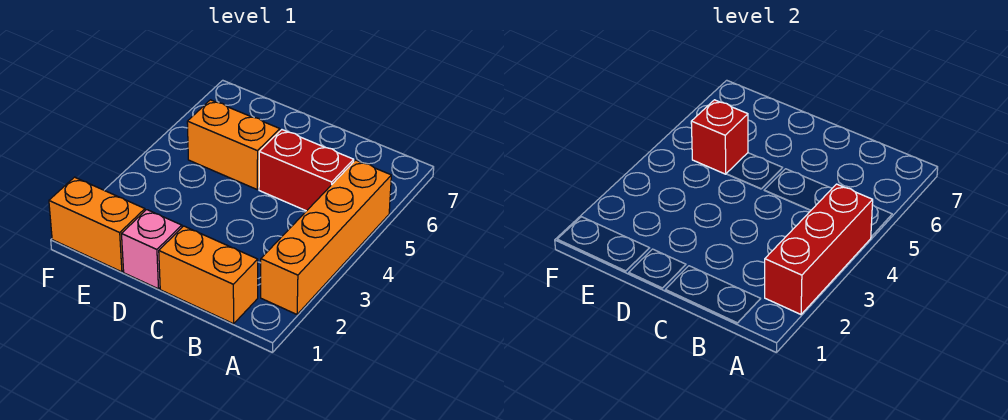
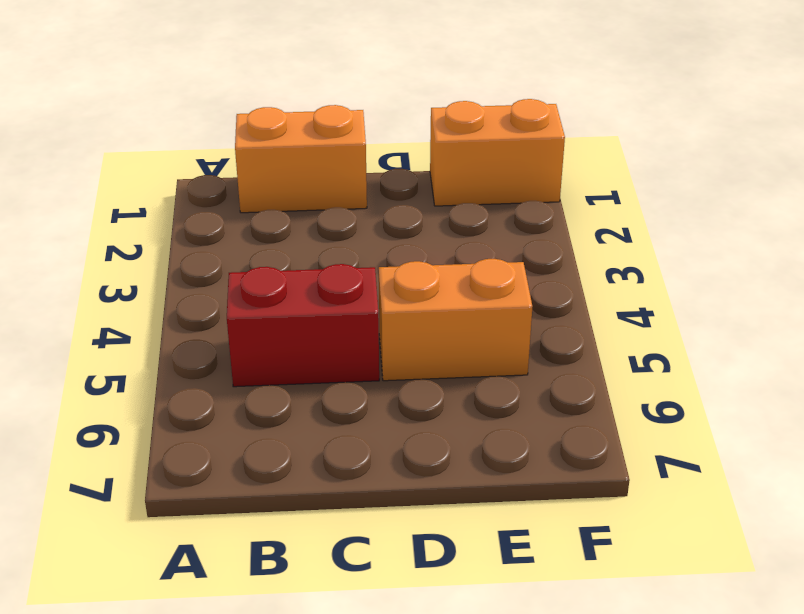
none -> orange brick A2:A5 level 1
none -> pink brick D1 level 1

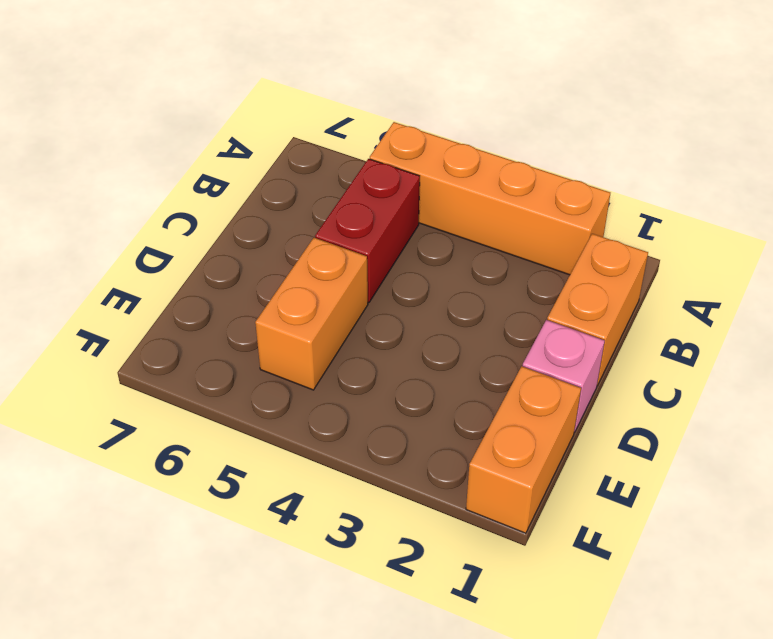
none -> red brick A2:A4 level 2
none -> red brick E5 level 2

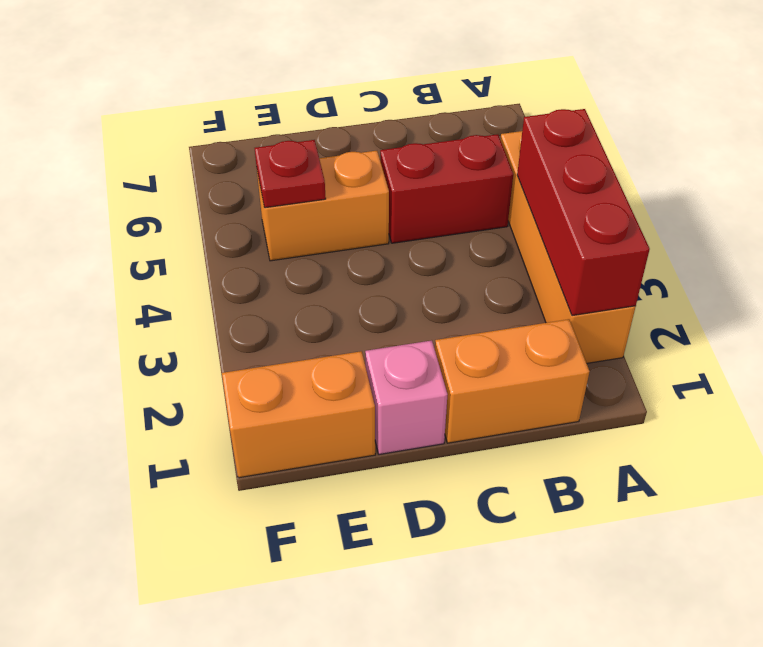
red plate E5 level 2 -> red brick E5 level 2

